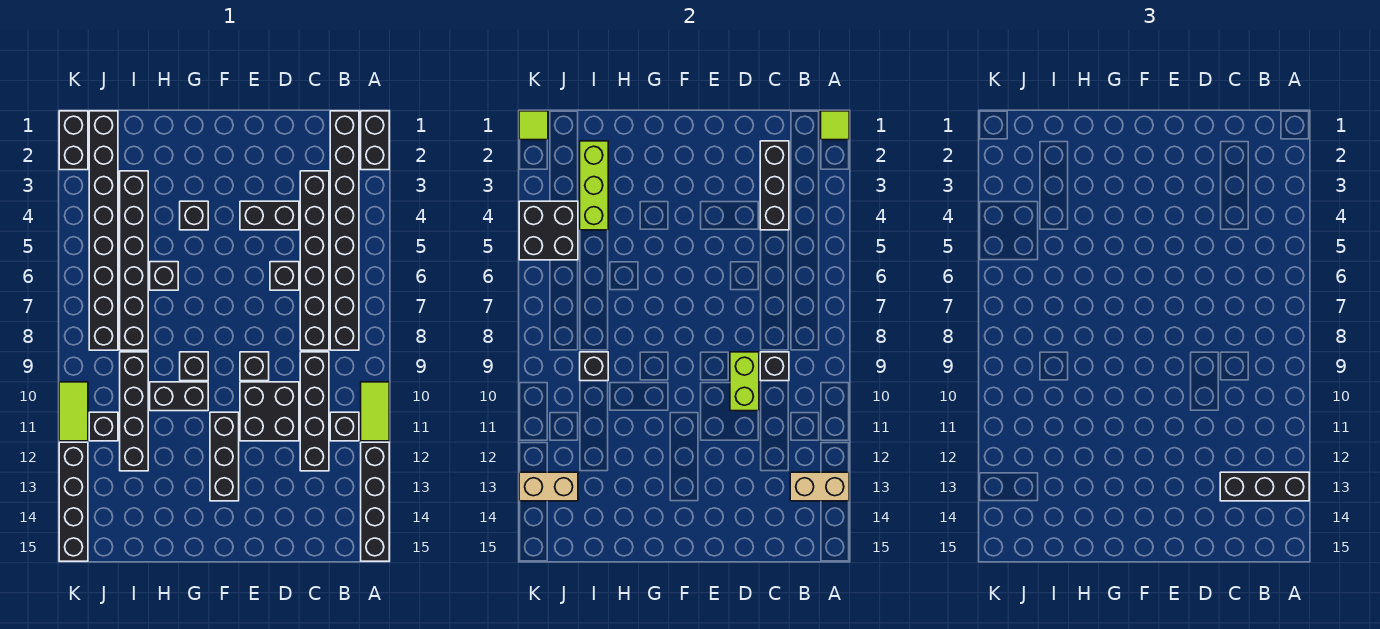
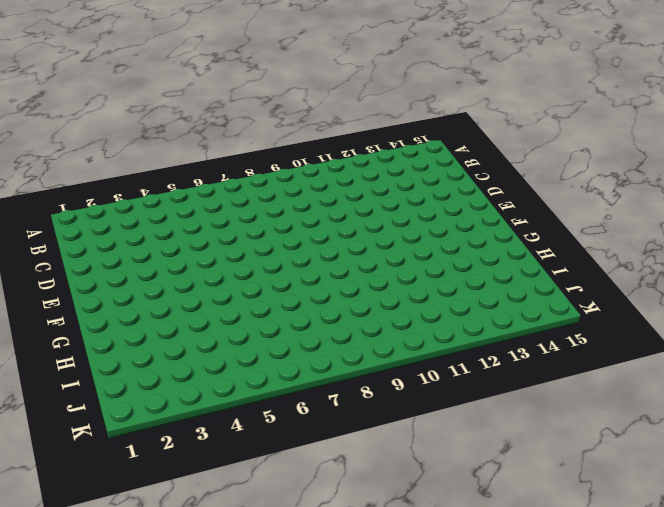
none -> black brick A1:A2 level 1
none -> lime tile A10:A11 level 1
none -> black brick A12:A15 level 1
none -> black brick B1:B8 level 1

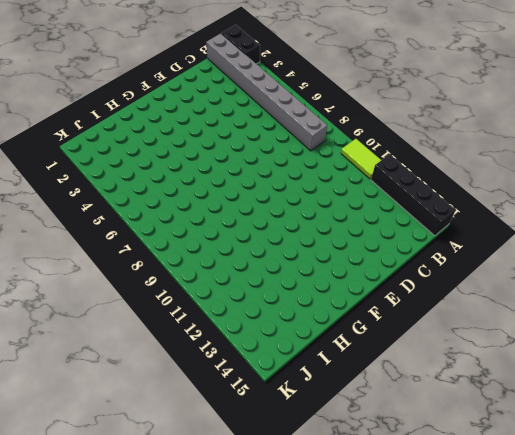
grey brick B1:B8 level 1 -> black brick B1:B8 level 1
none -> black brick B11 level 1
none -> black brick C3:C8 level 1
none -> black brick C9:C12 level 1
none -> black brick D4:E4 level 1

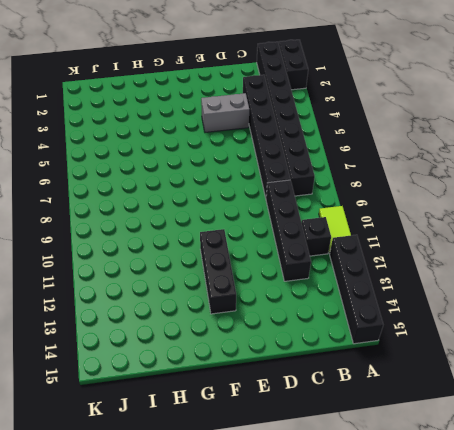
grey brick D4:E4 level 1 -> black brick D4:E4 level 1
none -> black brick D6 level 1
none -> black brick D10:E11 level 1
none -> black brick E9 level 1
none -> black brick G4 level 1

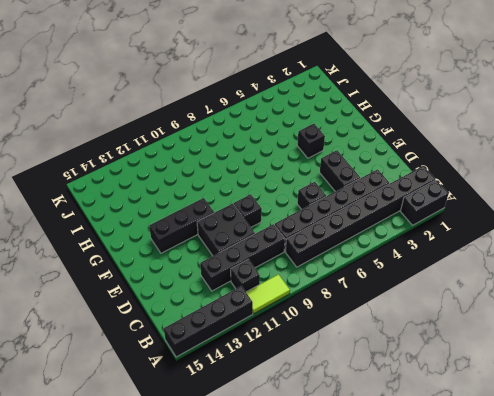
none -> black brick G9 level 1
none -> black brick G10:H10 level 1
none -> black brick H6 level 1
none -> black brick I3:I8 level 1

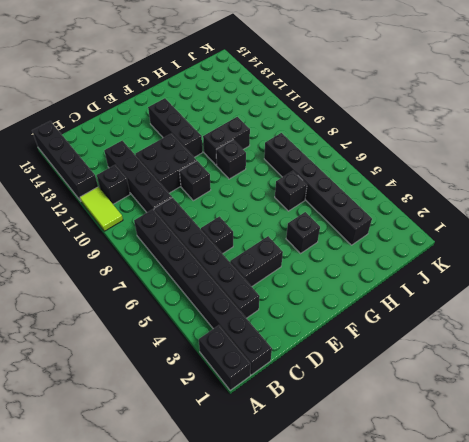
none -> black brick I9:I12 level 1
none -> black brick J1:J8 level 1
none -> black brick J11 level 1
none -> black brick K1:K2 level 1

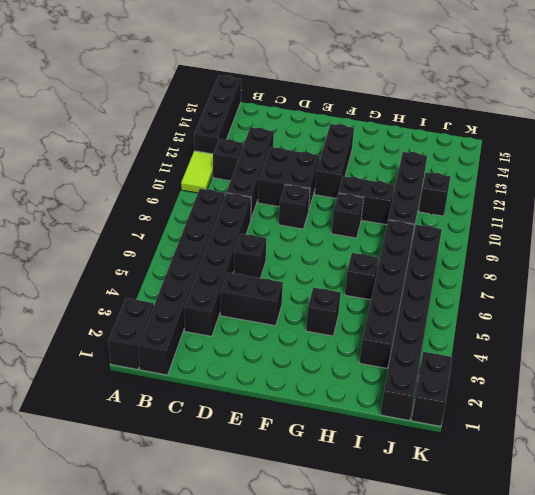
none -> lime tile K10:K11 level 1
none -> black brick K12:K15 level 1
none -> lime tile A1 level 2
none -> tan brick A13:B13 level 2

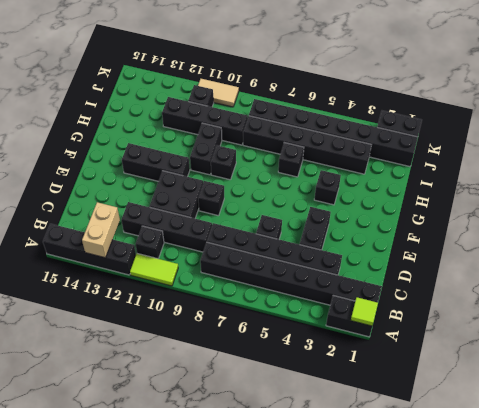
tan tile K10:K11 level 1 -> lime tile K10:K11 level 1
none -> black brick K12:K15 level 1
none -> black brick C2:C4 level 2
none -> black brick C9 level 2
none -> lime brick D9:D10 level 2

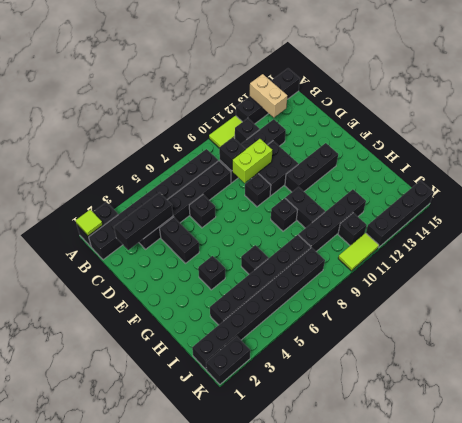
none -> lime brick I2:I4 level 2
none -> black brick I9 level 2
none -> black brick J4:K5 level 2
none -> tan brick J13:K13 level 2

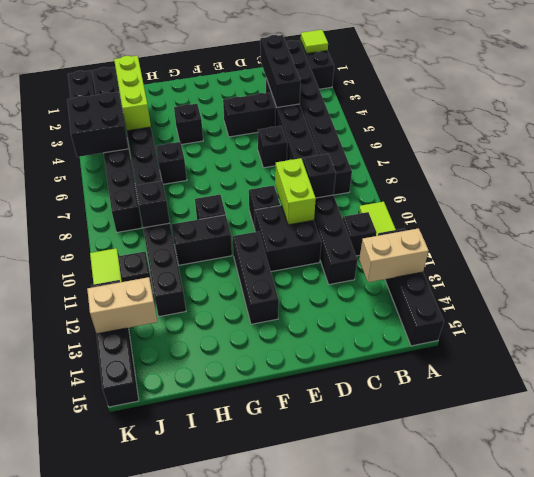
none -> lime tile K1 level 2
none -> black brick A13:C13 level 3

